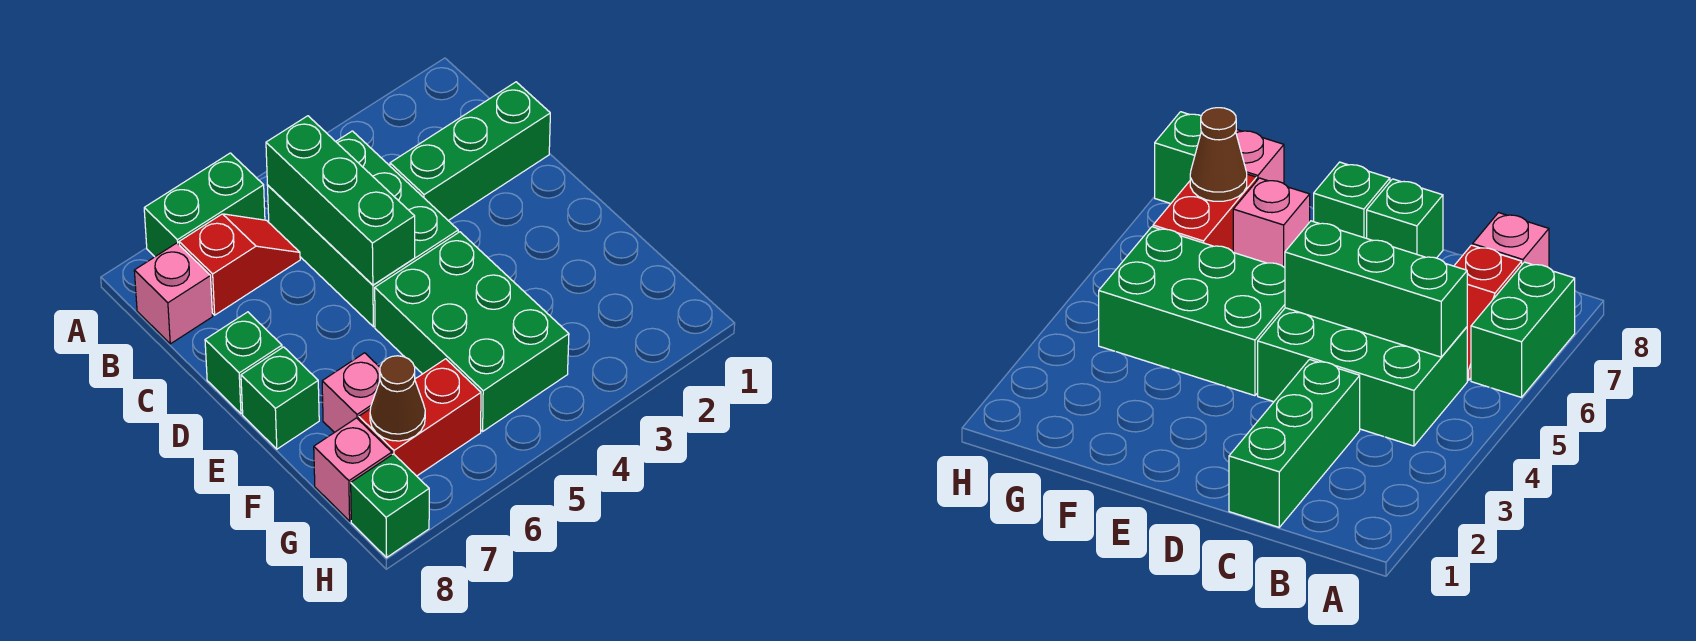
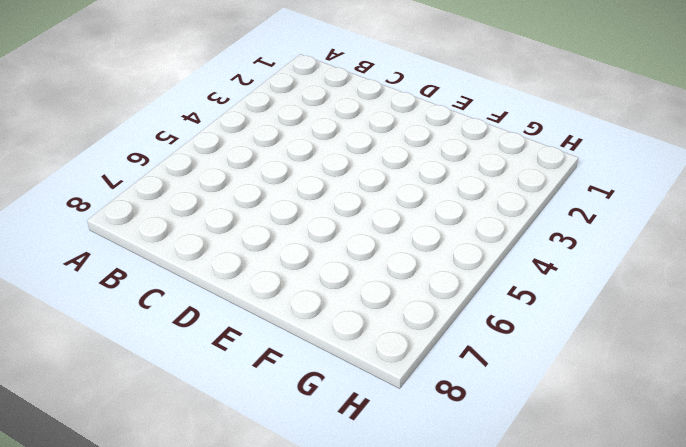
none -> green brick A6:A7 level 1
none -> green brick B4:D5 level 1
none -> red slope B6:B7 level 1 top 7

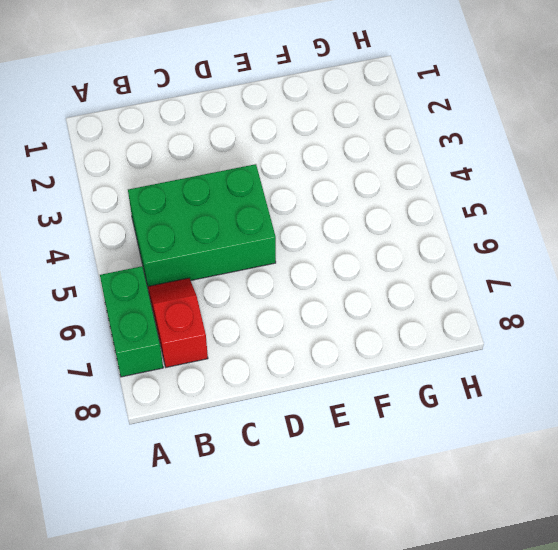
none -> pink brick B8 level 1
none -> green brick C1:C3 level 1
none -> green brick D8 level 1

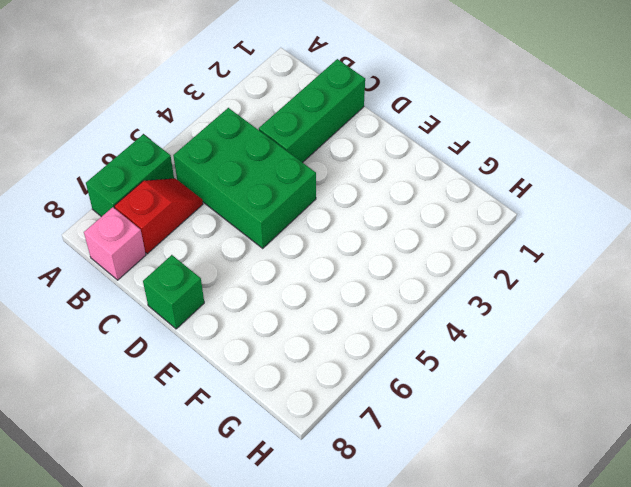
none -> green brick E4:G5 level 1
none -> green brick E8 level 1
none -> pink brick F7 level 1

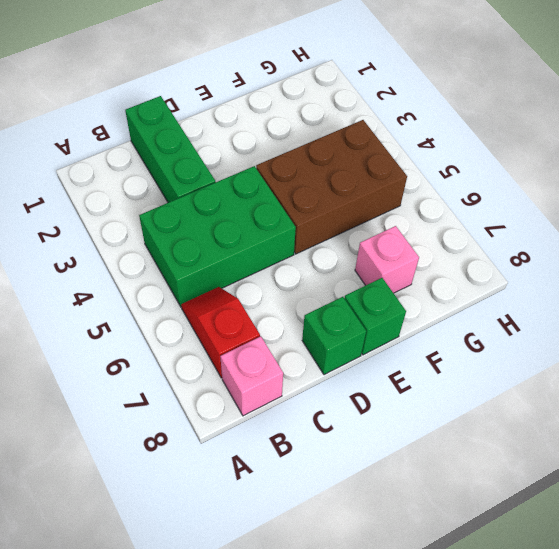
brown brick E4:G5 level 1 -> green brick E4:G5 level 1
none -> green brick A6:A7 level 1
none -> red brick G6:G7 level 1
none -> pink brick G8 level 1

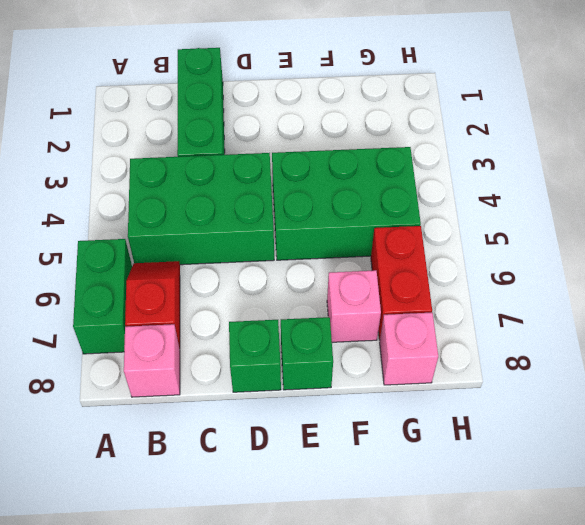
none -> green brick H8 level 1
none -> green brick B5:D5 level 2
none -> brown cone G7 level 2

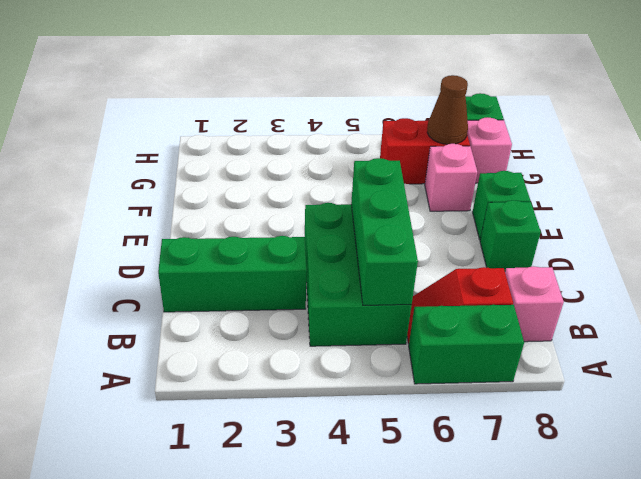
none -> green brick E4:G5 level 1

